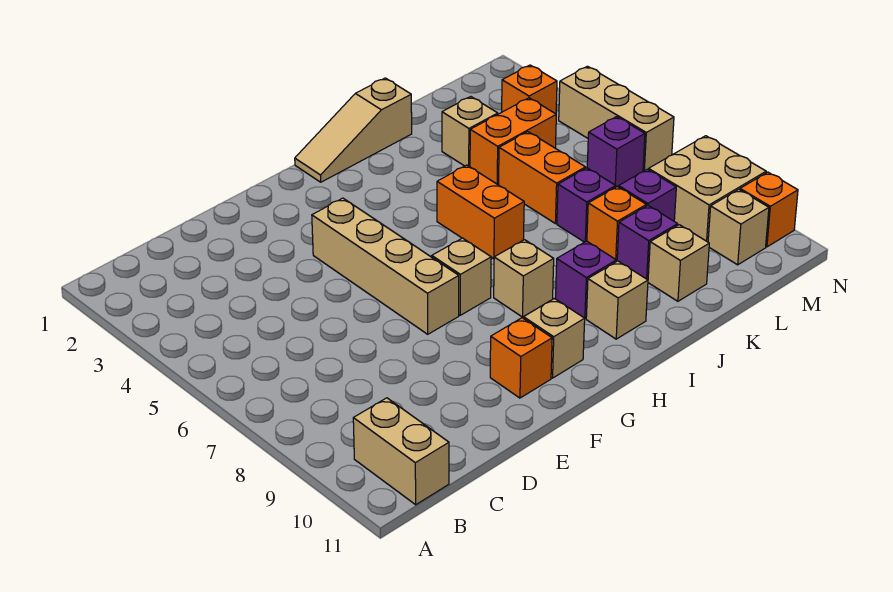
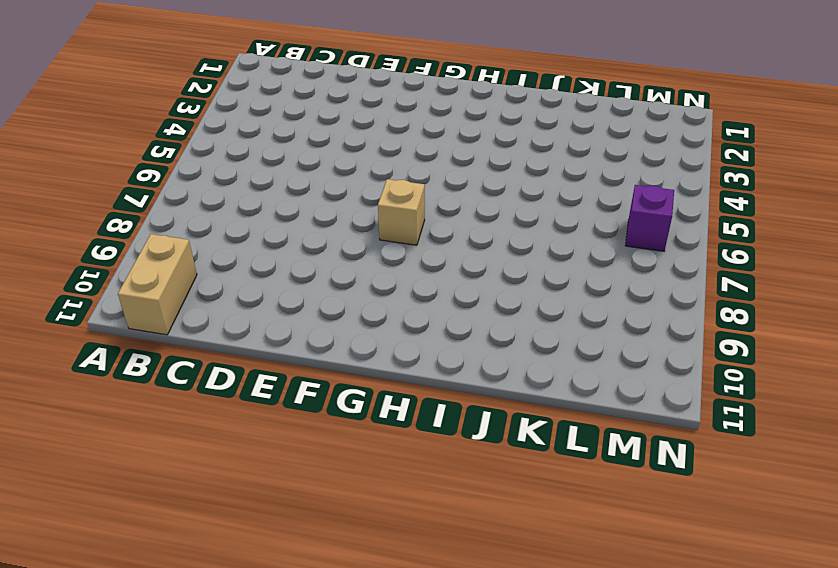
none -> tan brick F4:F7 level 1
none -> orange brick F10 level 1
none -> tan brick G10 level 1

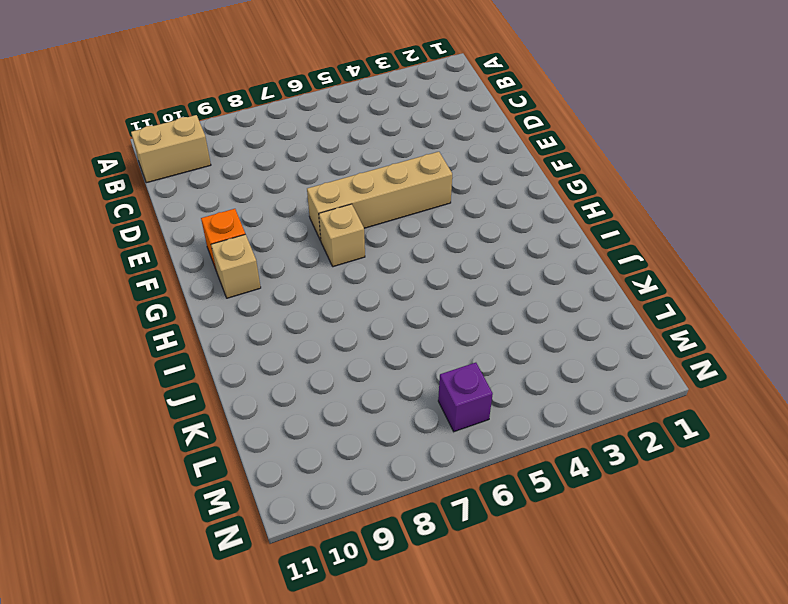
none -> tan slope H1:J1 level 1 top J
none -> tan brick H8 level 1
none -> orange brick I5:I6 level 1

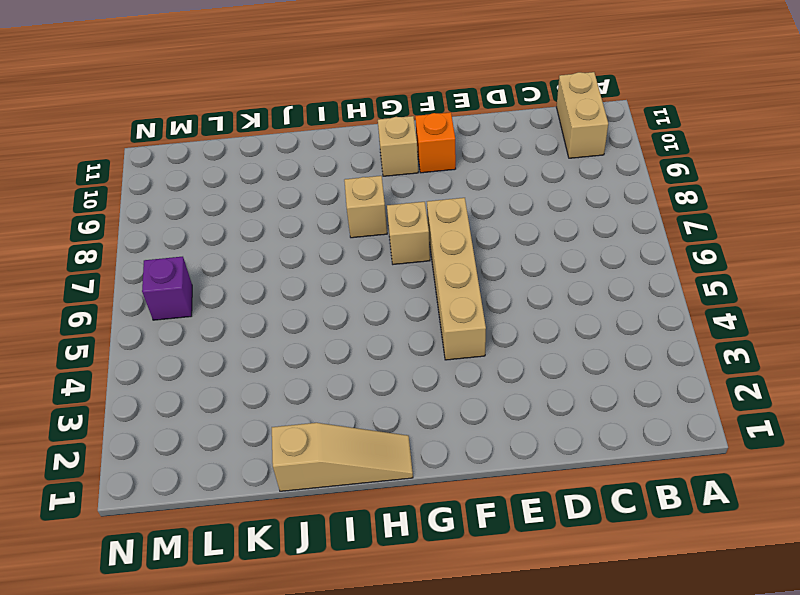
none -> orange brick I5:I6 level 1
none -> purple brick I9 level 1
none -> tan brick I10 level 1

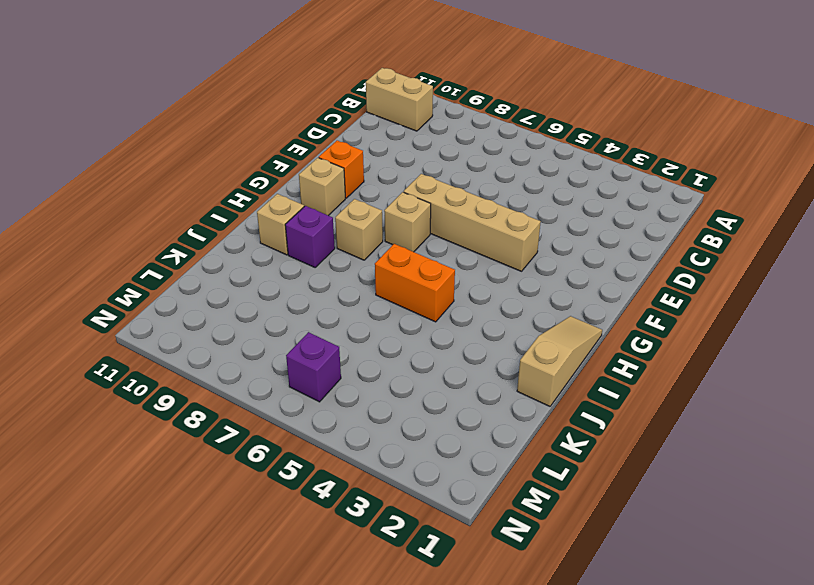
none -> tan brick K3 level 1
none -> orange brick K4:L4 level 1
none -> orange brick K5:K6 level 1

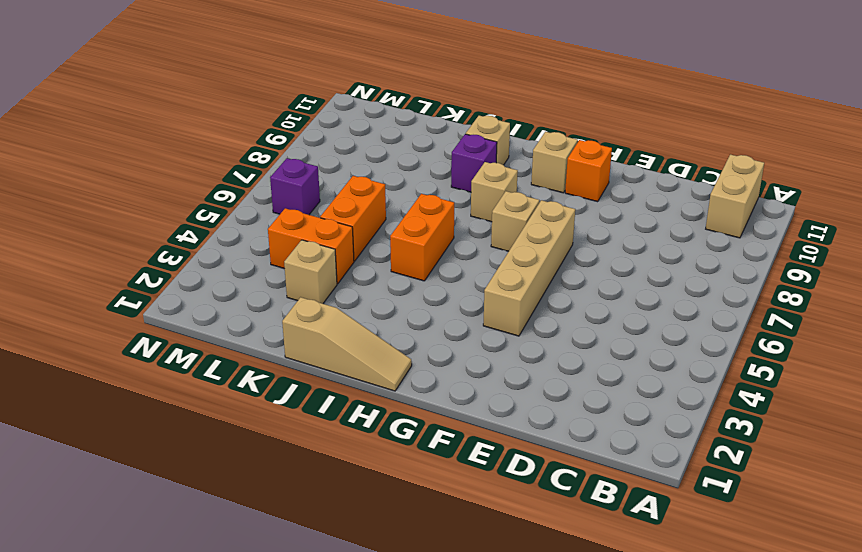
none -> purple brick K7 level 1
none -> orange brick K8 level 1
none -> purple brick K9 level 1

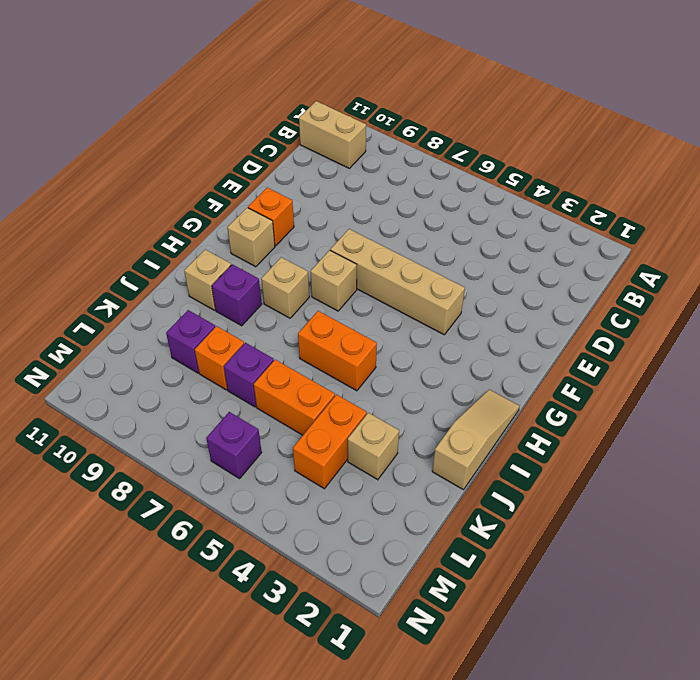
none -> tan brick K10 level 1
none -> purple brick L8 level 1
none -> orange brick M3 level 1

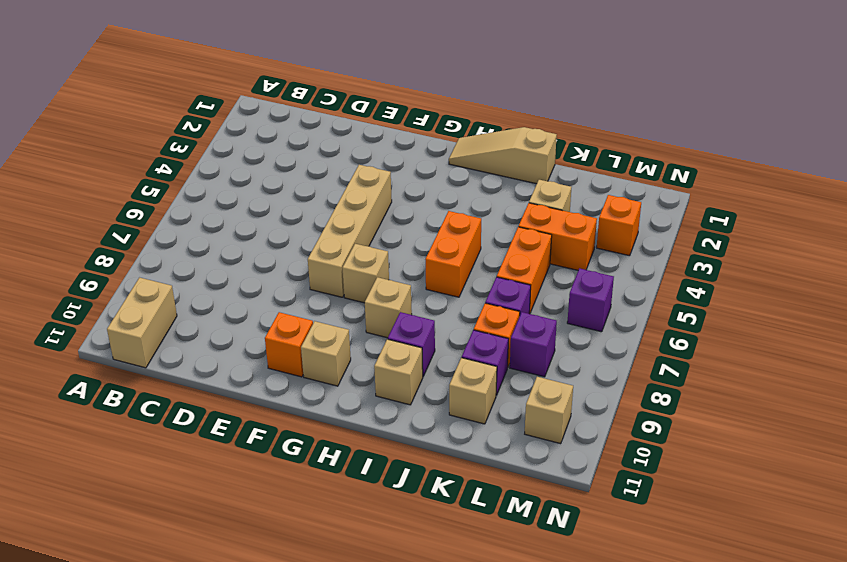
none -> tan brick M8:N9 level 1
none -> tan brick N4:N6 level 1
none -> orange brick N10 level 1

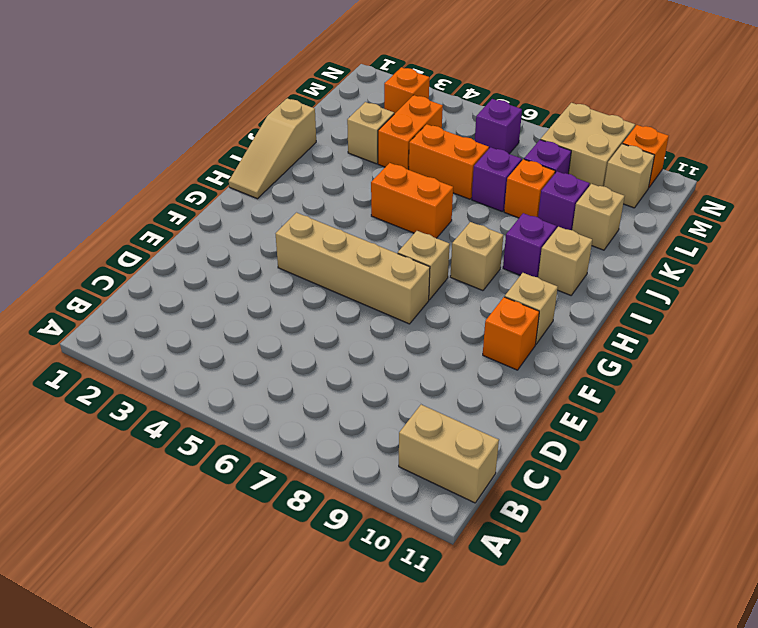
none -> tan brick N4:N6 level 1

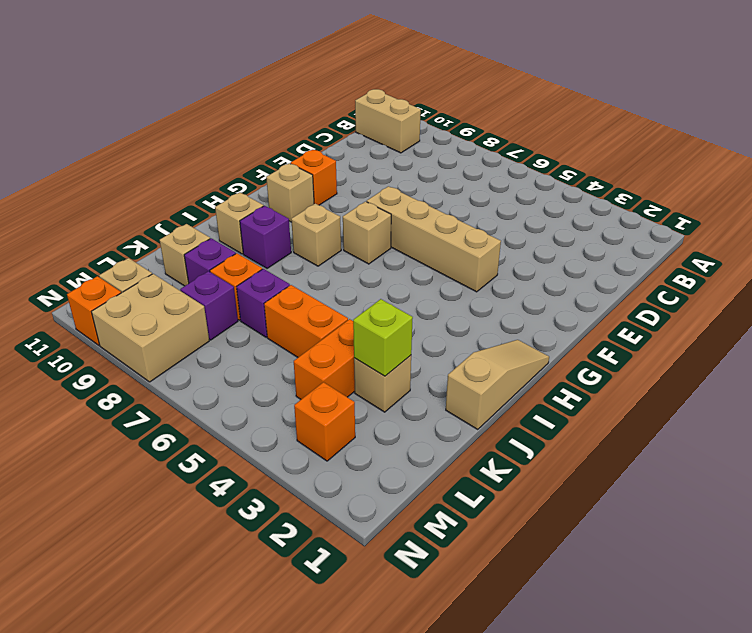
lime brick K3 level 2 -> none
none -> orange brick I5:I6 level 1
none -> purple brick M6 level 1
none -> tan brick N4:N6 level 1

